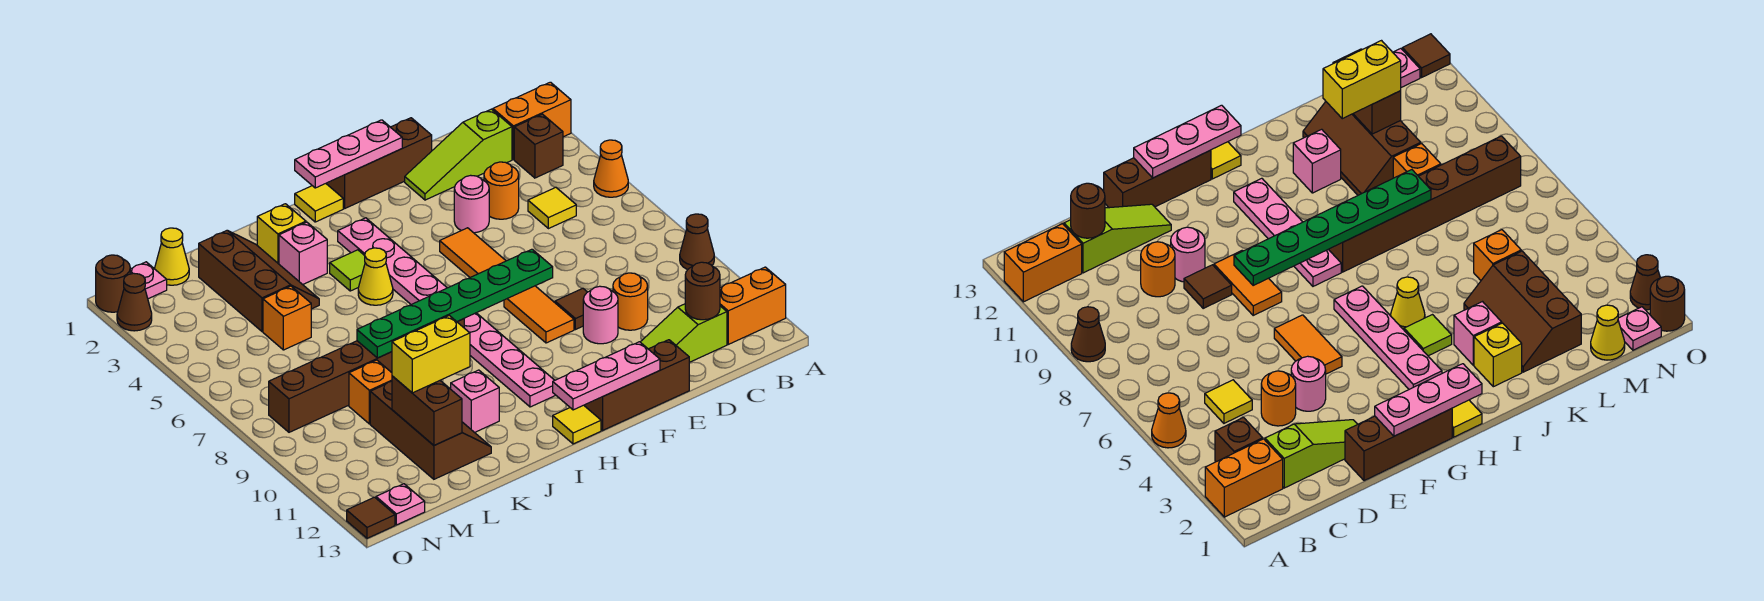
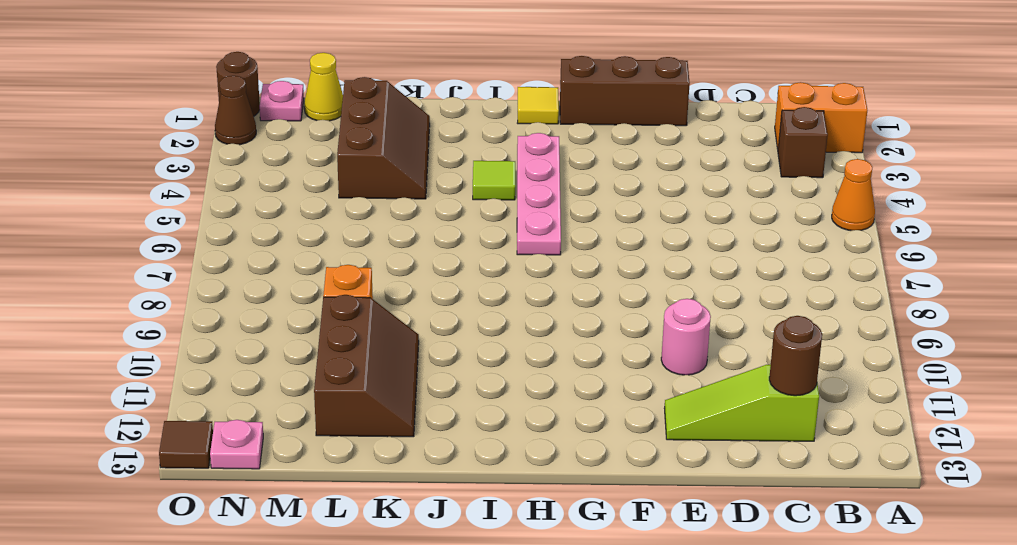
none -> brown cone A9 level 1
none -> orange brick A12:B12 level 1
none -> lime slope C2:E2 level 1 top C
none -> yellow tile C5 level 1

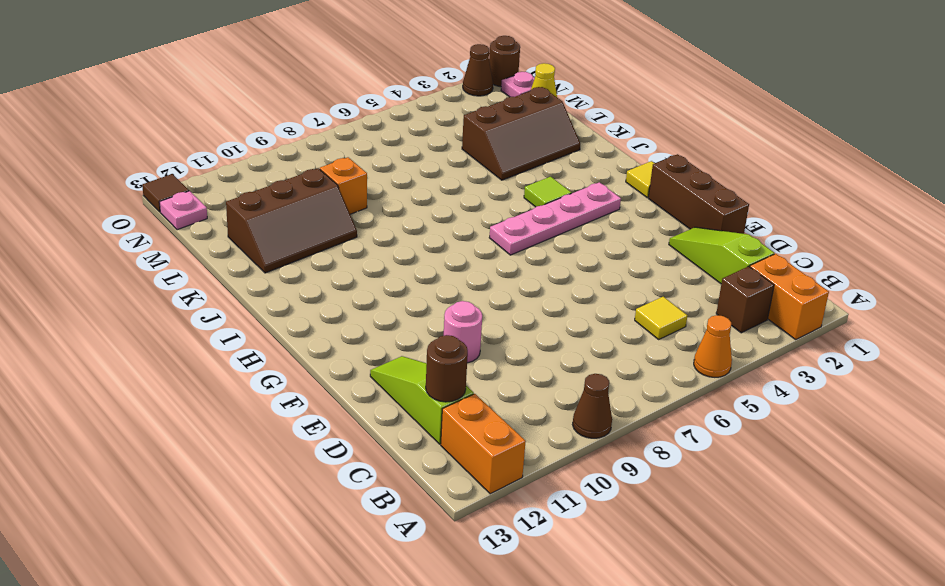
none -> orange round brick D4 level 1
none -> orange round brick D10 level 1
none -> pink round brick E4 level 1
none -> brown tile E9 level 1

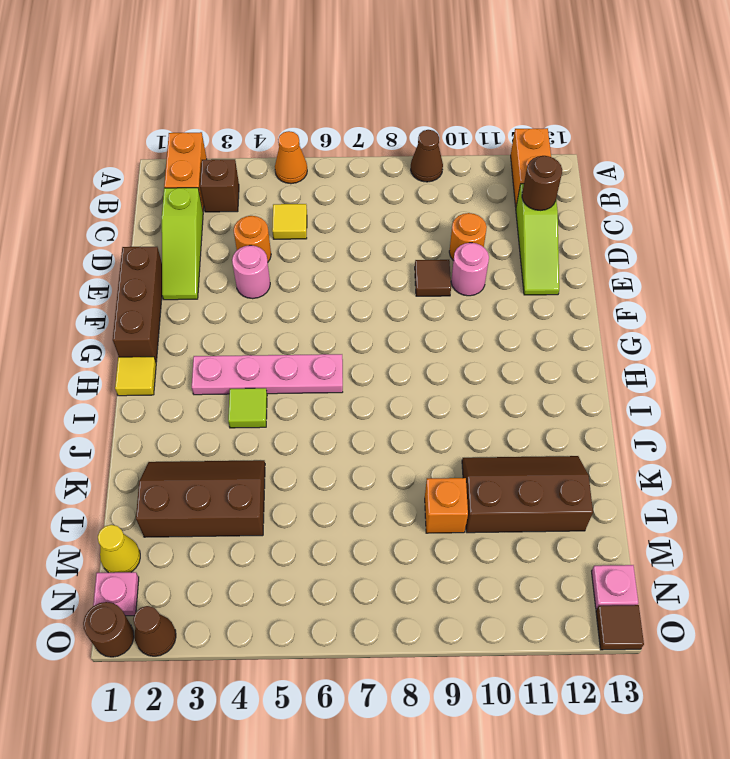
none -> brown brick E13:G13 level 1
none -> orange tile F5:F6 level 1
none -> orange tile F8:F9 level 1
none -> pink plate H8:H11 level 1

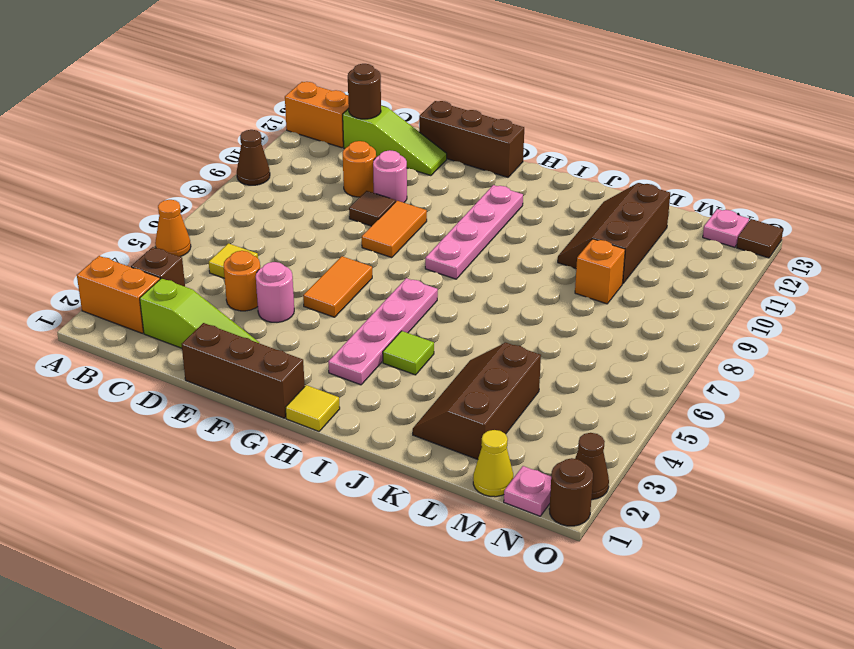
none -> yellow tile H13 level 1
none -> yellow cone I5 level 1
none -> brown brick I8:N8 level 1
none -> yellow brick J2 level 1

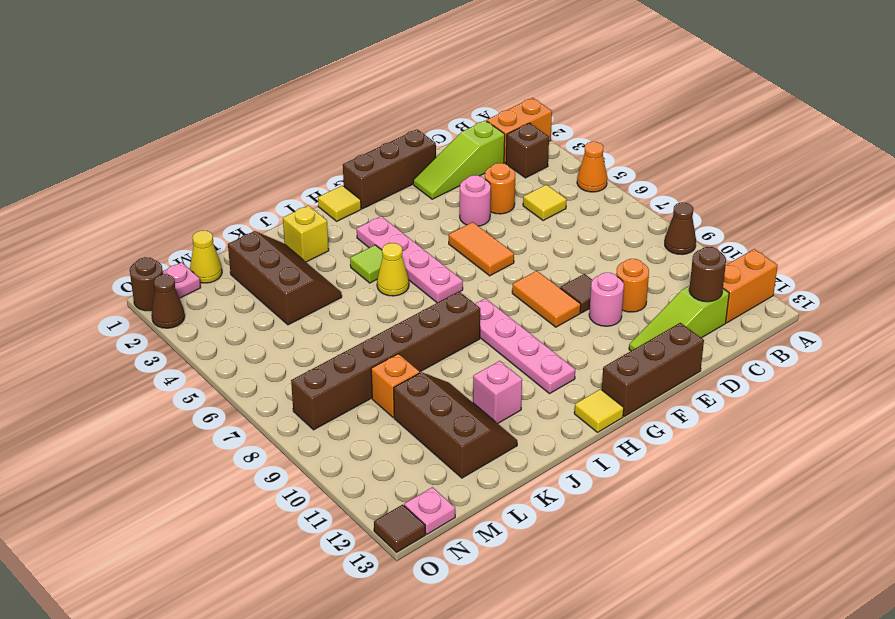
none -> pink brick J3 level 1
none -> orange brick L5 level 1
none -> pink plate F1:H1 level 2
none -> green plate F8:K8 level 2

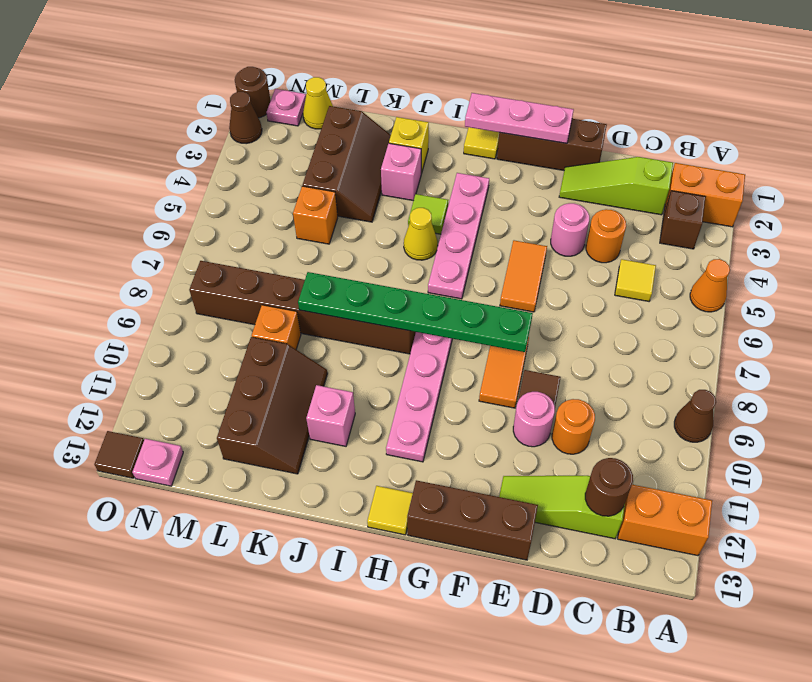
none -> pink plate F13:H13 level 2
none -> brown brick L11:L12 level 2
none -> yellow brick K11:L11 level 3

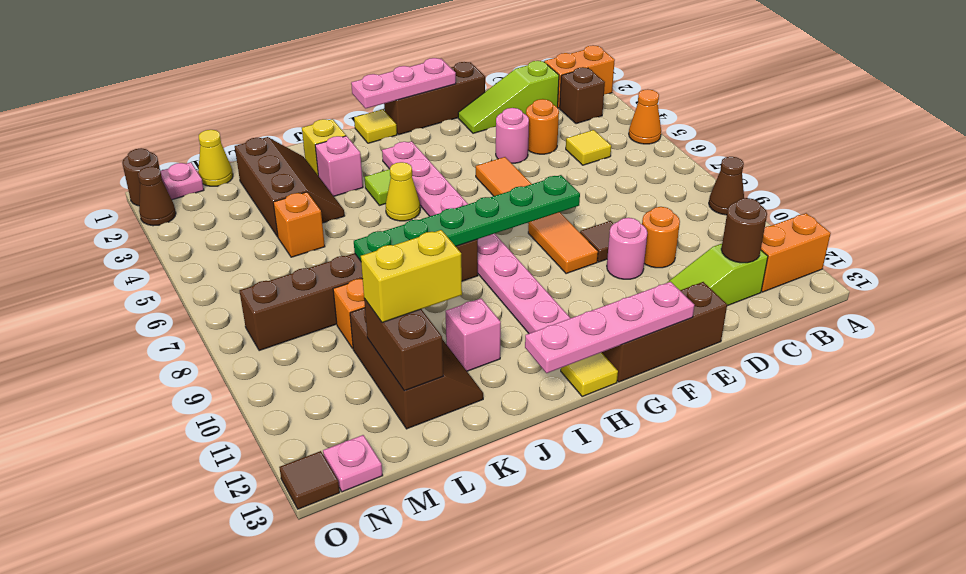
pink plate F13:I13 level 2 -> pink plate F13:H13 level 2

